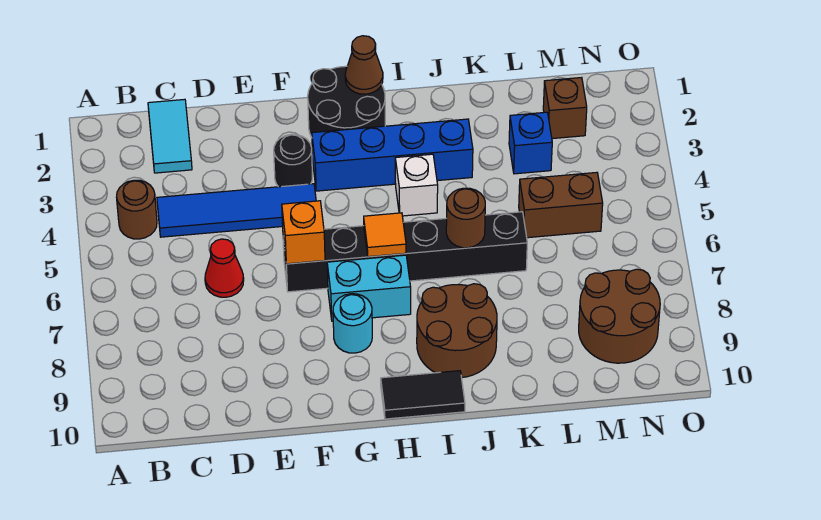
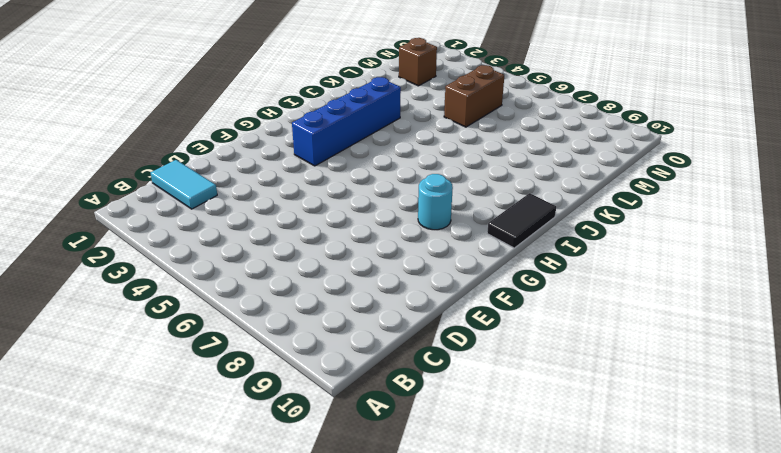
none -> brown round brick B4 level 1
none -> blue tile C4:F4 level 1
none -> red cone D6 level 1

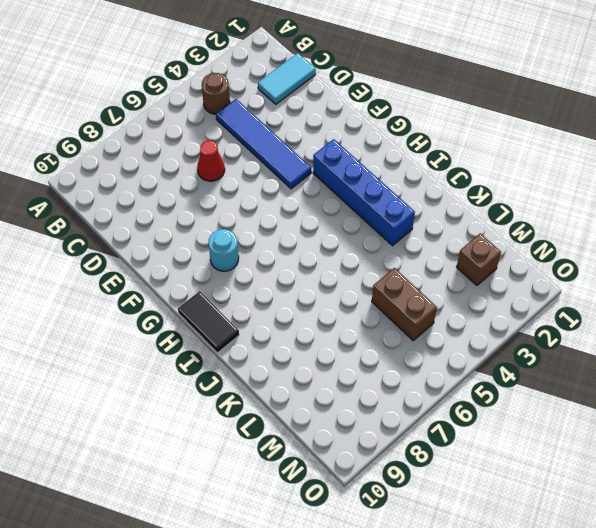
none -> black round brick F3 level 1
none -> black brick F6:K6 level 1
none -> black round brick G1:H2 level 1

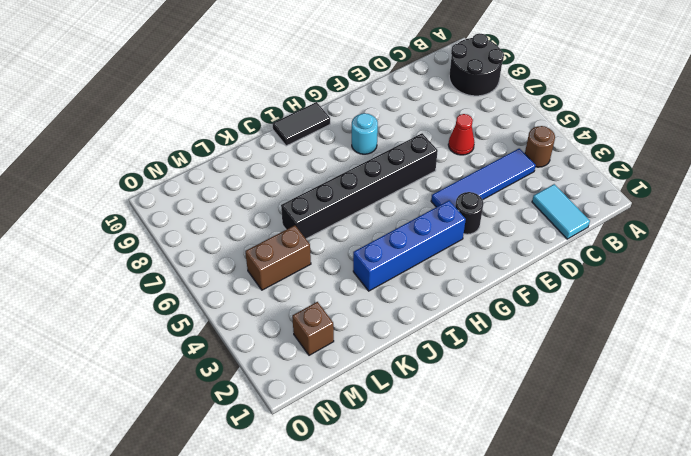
black round brick A8:B9 level 1 -> black round brick G1:H2 level 1
none -> cyan brick G7:H7 level 1
none -> white brick I4 level 1
none -> brown round brick I8:J9 level 1

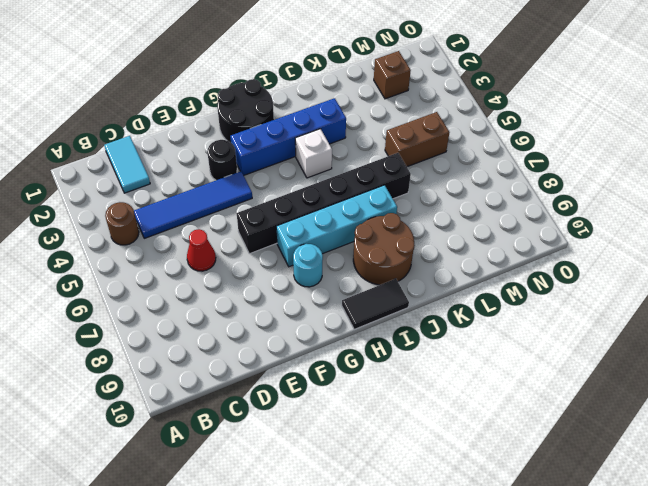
cyan brick G7:J7 level 1 -> cyan brick G7:H7 level 1
none -> blue brick L3 level 1
none -> brown round brick M8:N9 level 1
none -> orange brick F6 level 2

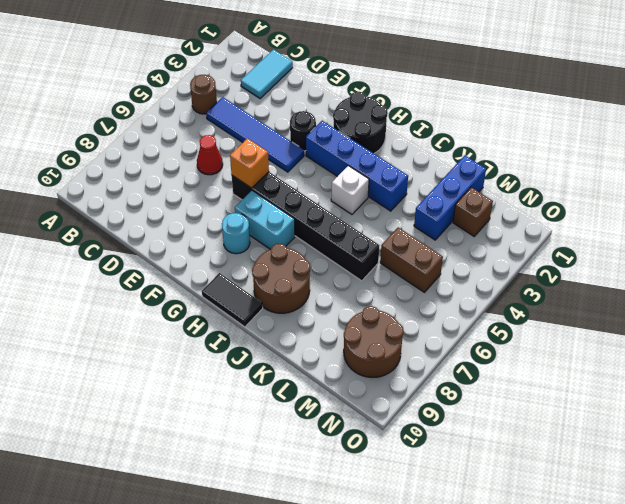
blue brick L1:L3 level 1 -> blue brick L3 level 1
none -> brown cone H1 level 2
none -> orange tile H6 level 2
none -> brown round brick J6 level 2

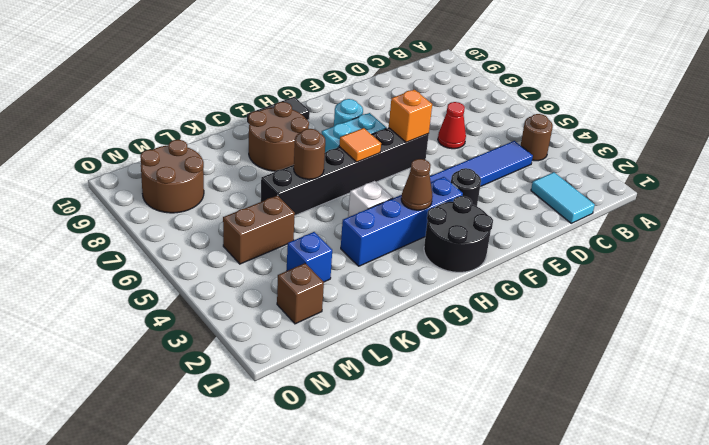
brown cone H3 level 2 -> brown cone H1 level 2

